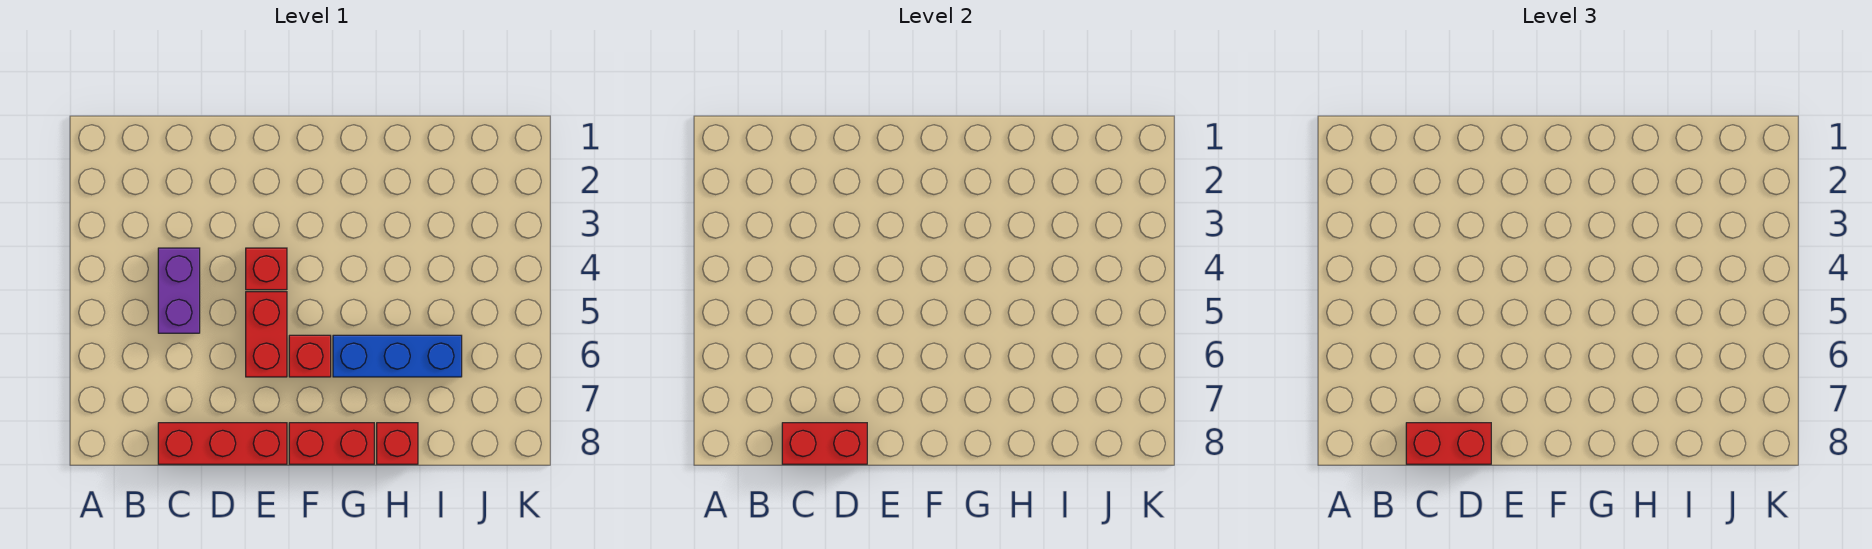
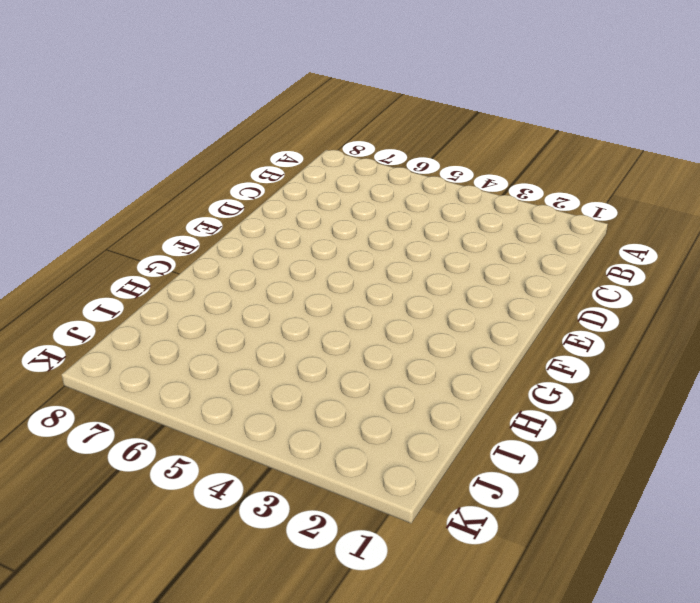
none -> purple brick C4:C5 level 1
none -> red brick C8:E8 level 1

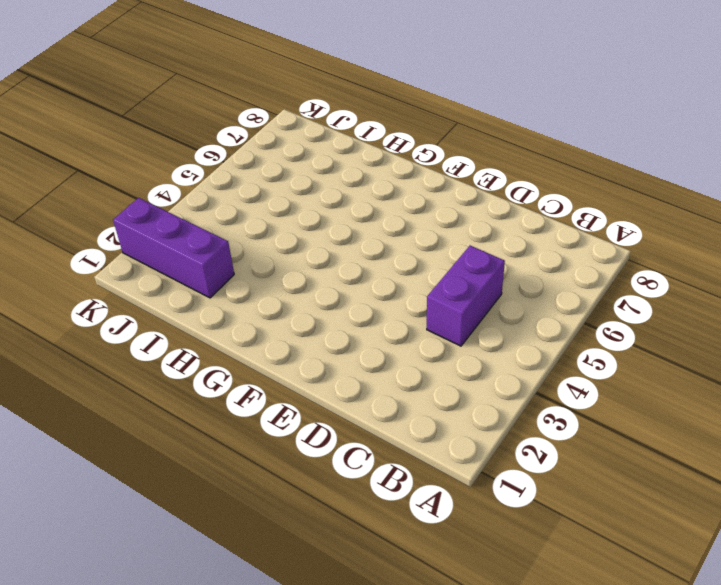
purple brick I2:K2 level 1 -> none
none -> red brick C8:E8 level 1
none -> red brick E4 level 1

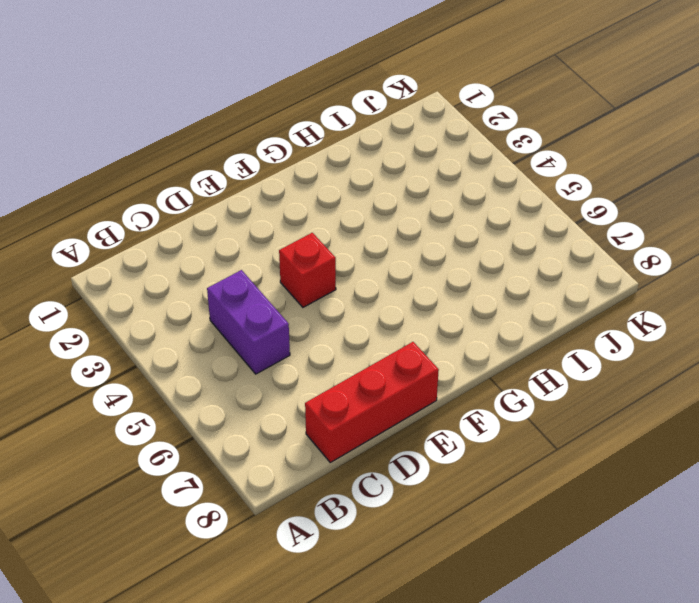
none -> red brick E5:E6 level 1
none -> red brick F6 level 1

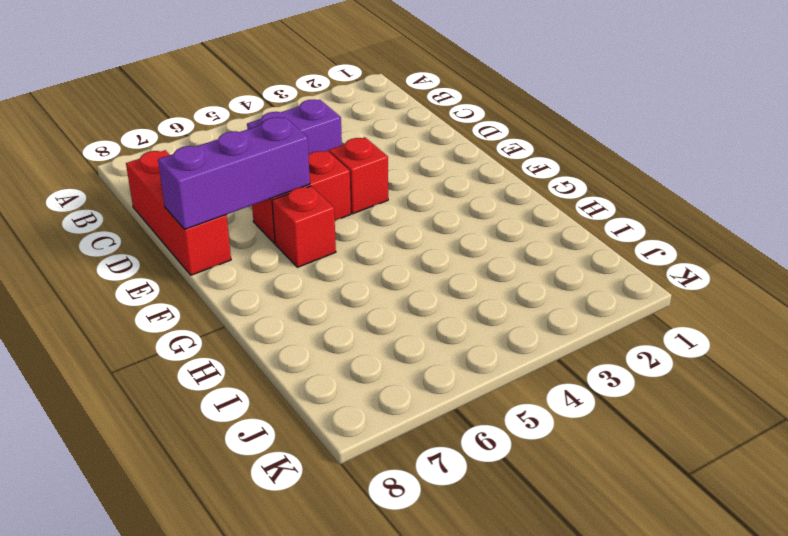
purple brick E6:E8 level 2 -> none
none -> red brick F8:G8 level 1
none -> blue brick G6:I6 level 1

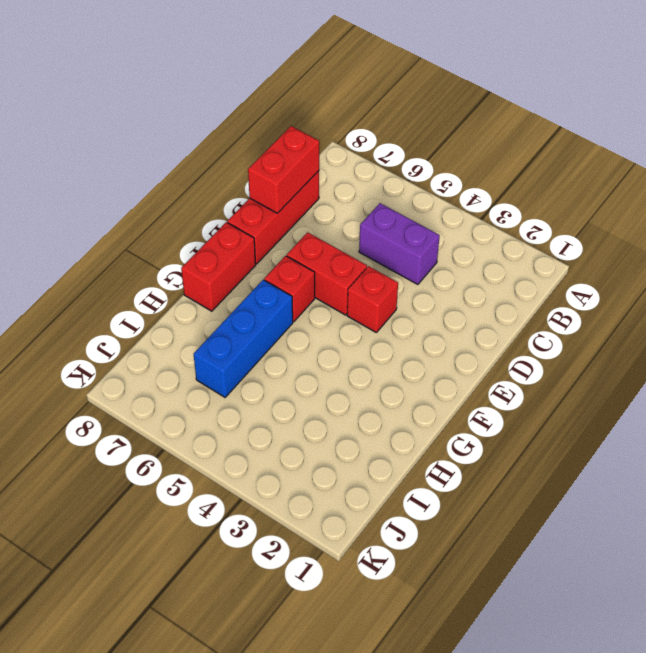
none -> red brick H8 level 1
none -> red brick C8:D8 level 3

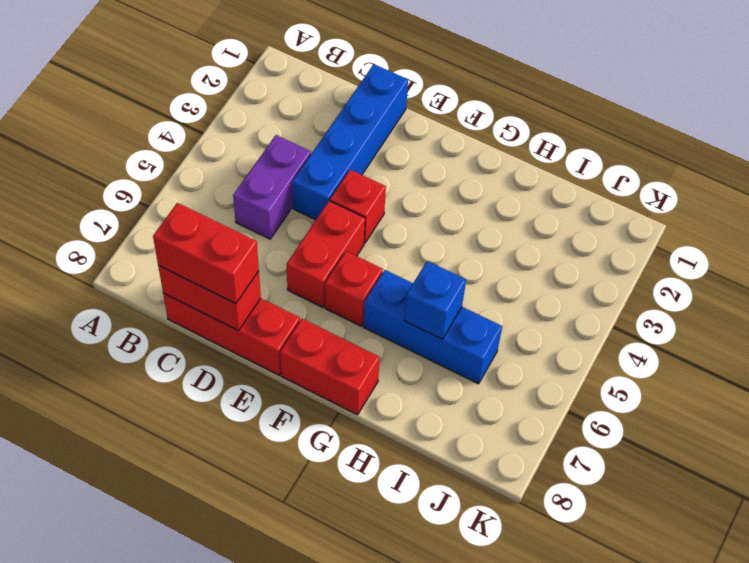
blue brick D1:D4 level 1 -> none
blue brick H6 level 2 -> none
none -> red brick H8 level 1

